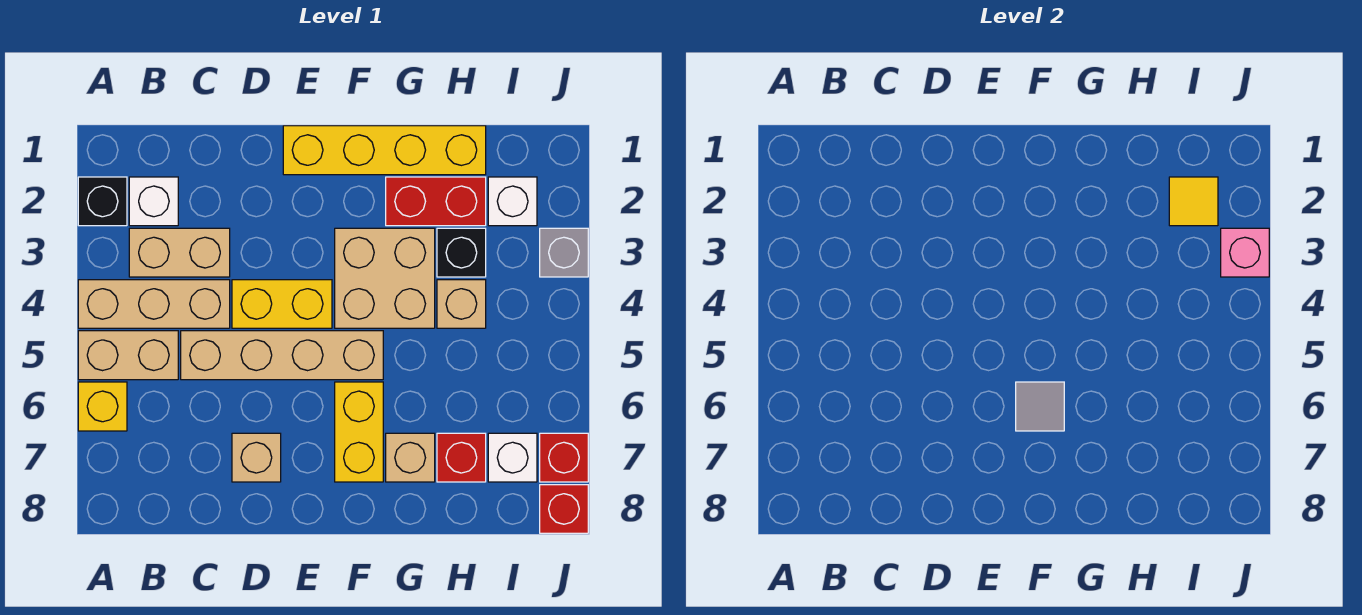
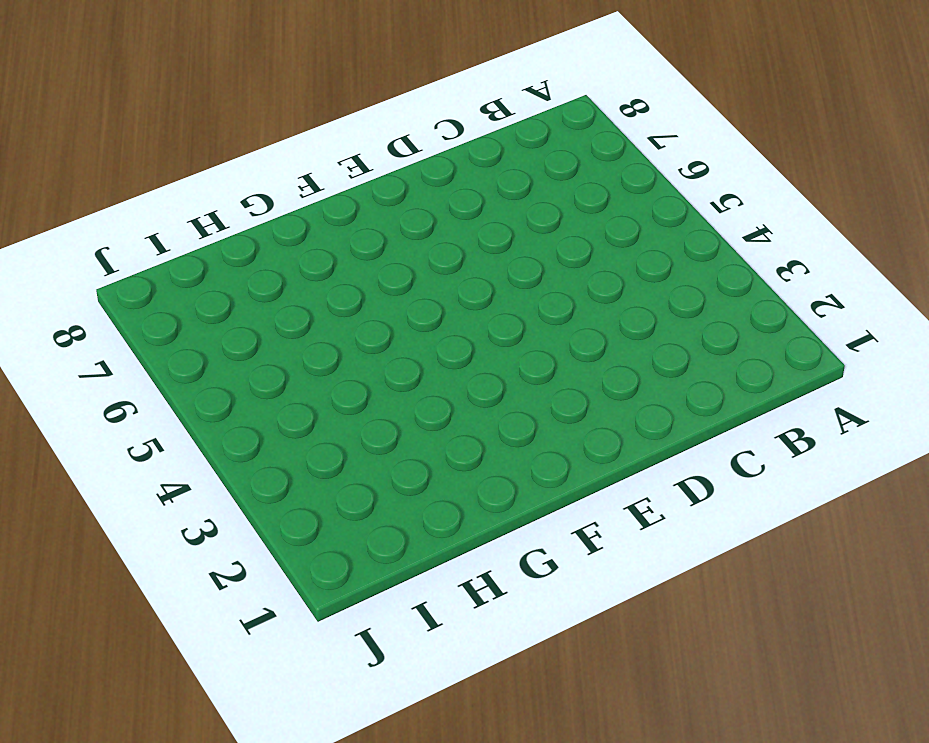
none -> black brick A2 level 1
none -> tan brick A4:C4 level 1
none -> tan brick A5:B5 level 1

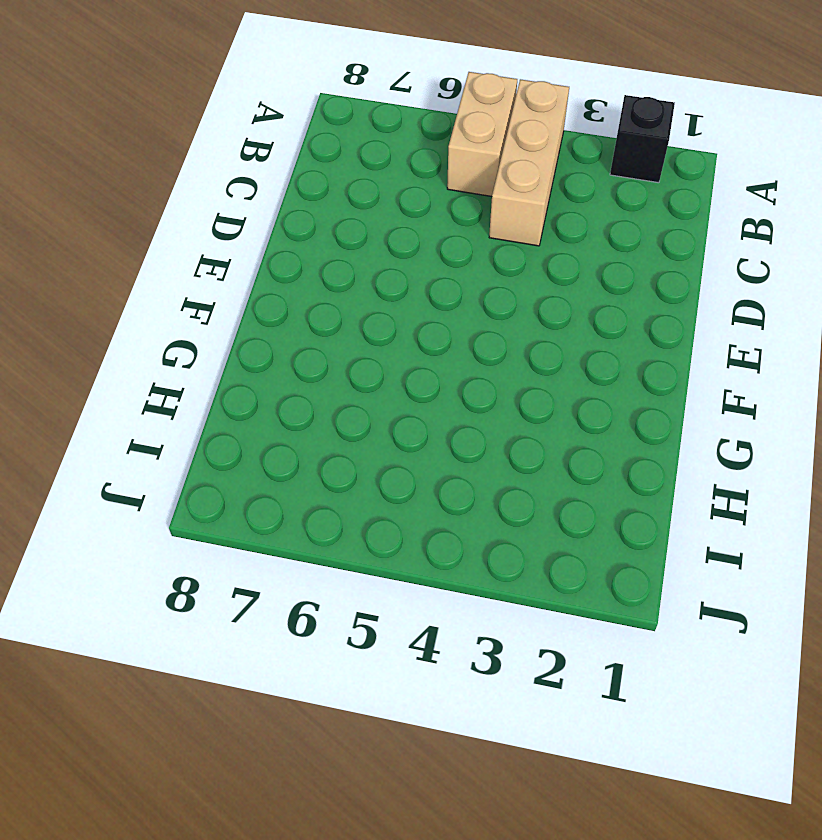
none -> yellow brick A6 level 1
none -> white brick B2 level 1
none -> tan brick B3:C3 level 1

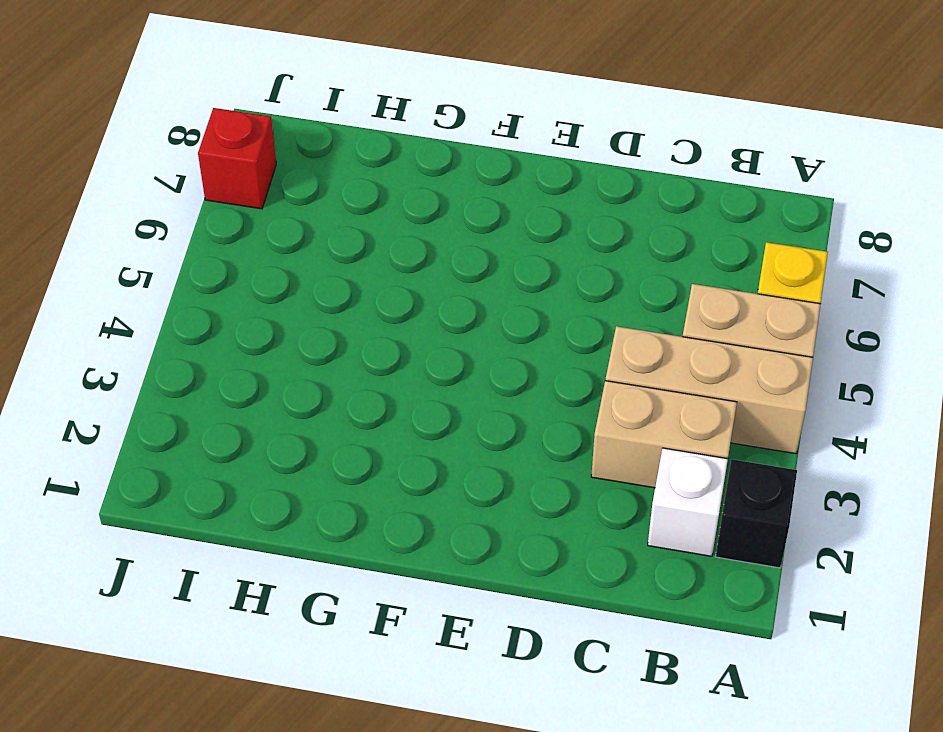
none -> tan brick C5:F5 level 1
none -> yellow brick D4:E4 level 1
none -> tan brick D7 level 1

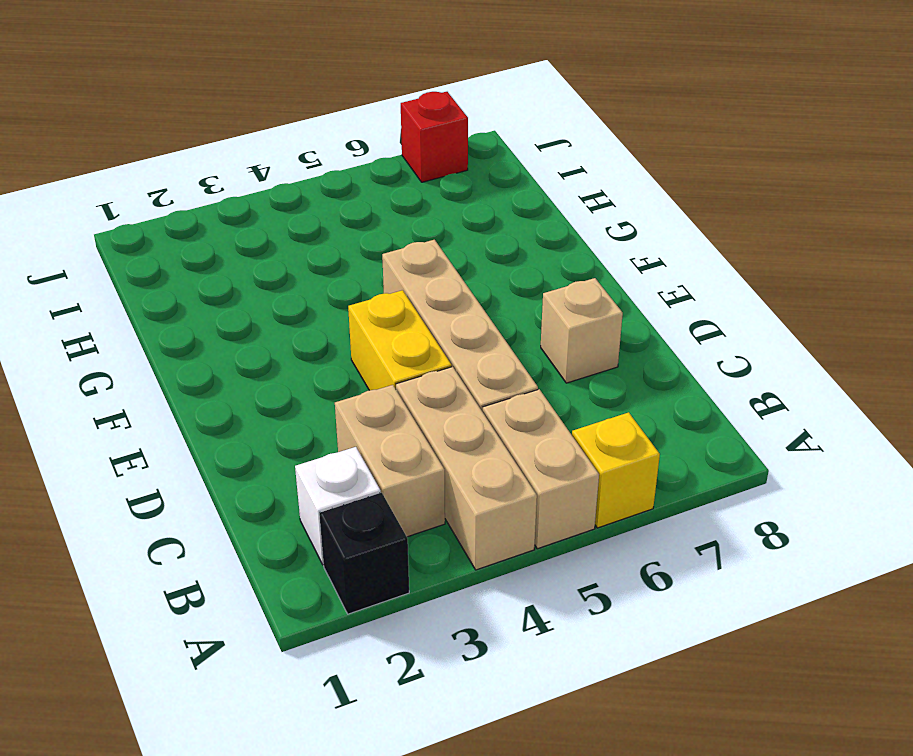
none -> yellow brick E1:H1 level 1
none -> tan brick F3:G4 level 1
none -> yellow brick F6:F7 level 1

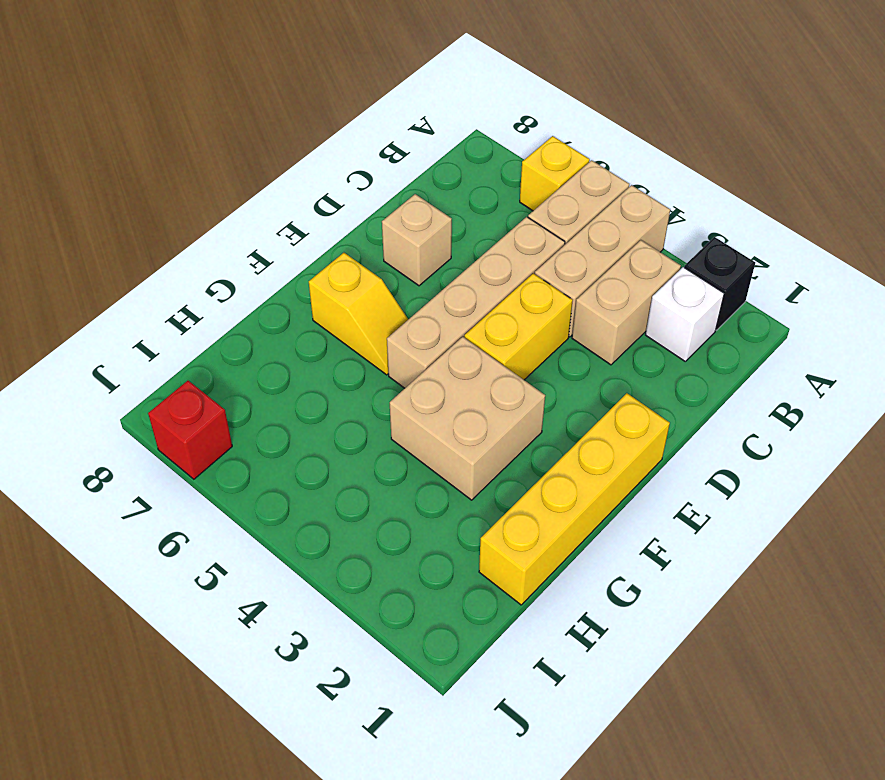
yellow slope F6:F7 level 1 top 7 -> yellow brick F6:F7 level 1
none -> red brick G2:H2 level 1
none -> tan brick G7 level 1
none -> black brick H3 level 1

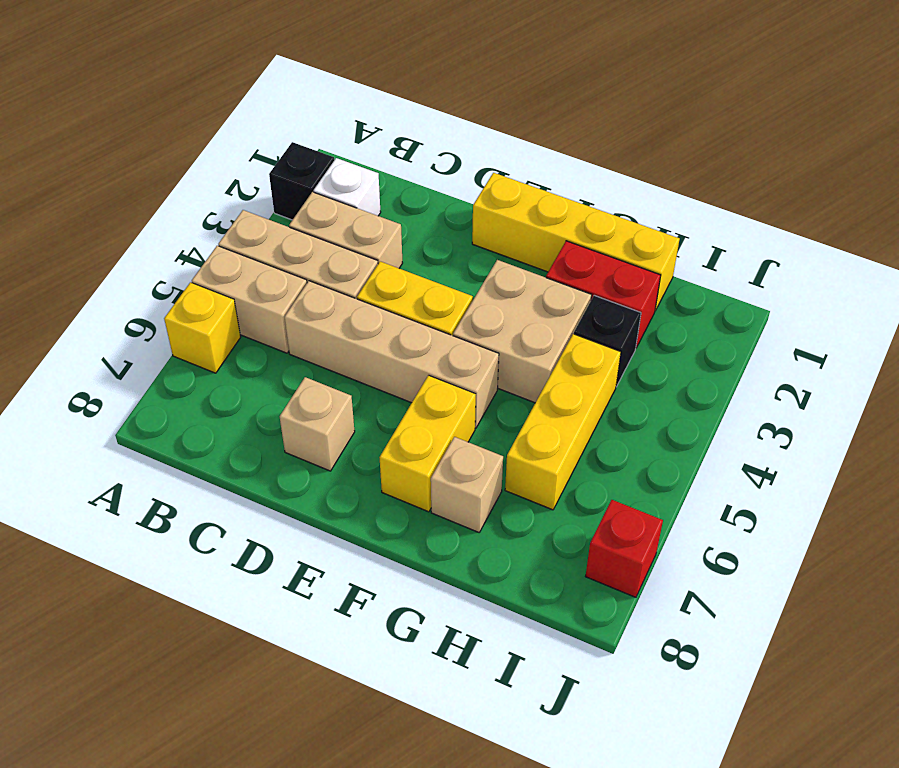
yellow brick H4:H6 level 1 -> tan brick H4 level 1
none -> red brick H7 level 1
none -> white brick I2 level 1
none -> white brick I7 level 1

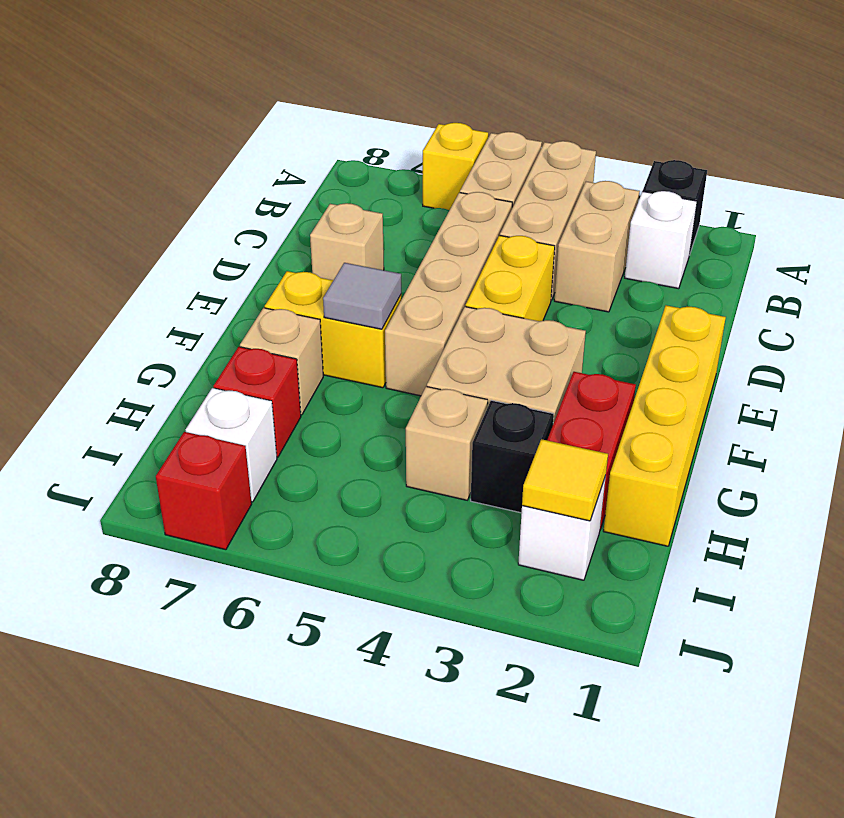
none -> grey brick J3 level 1
none -> red brick J8 level 1
none -> pink brick J3 level 2

